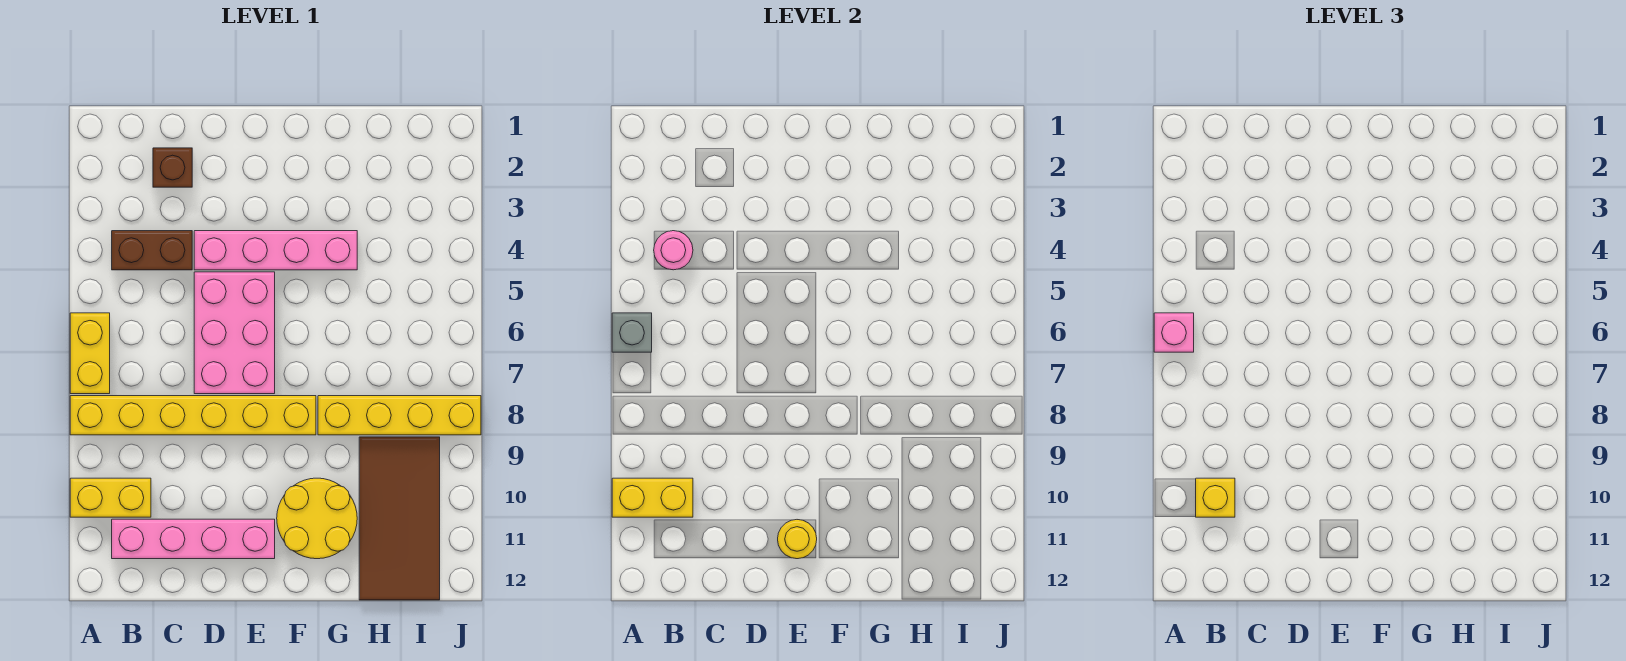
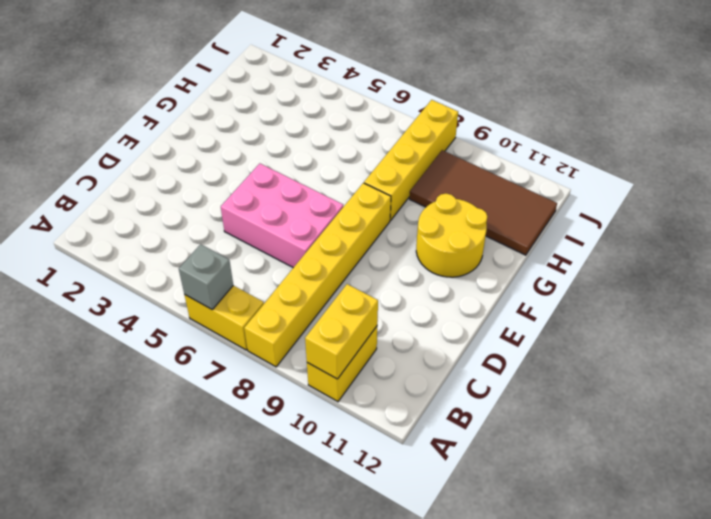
none -> brown brick B4:C4 level 1
none -> pink brick B11:E11 level 1
none -> brown brick C2 level 1

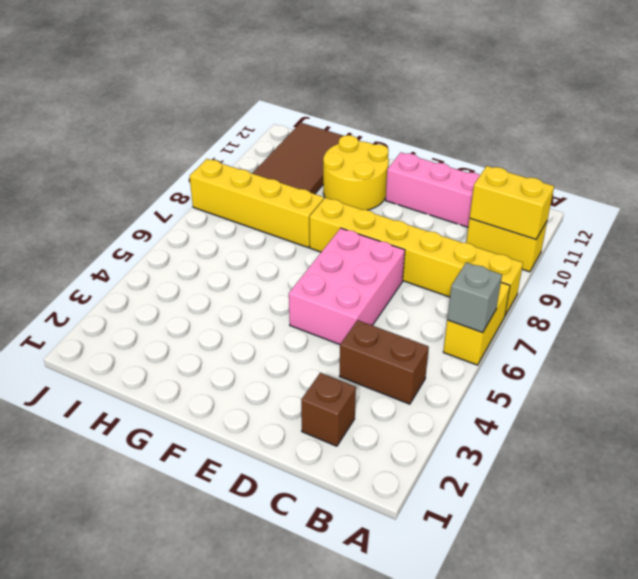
none -> pink brick D4:G4 level 1
none -> pink round brick B4 level 2
none -> yellow round brick E11 level 2

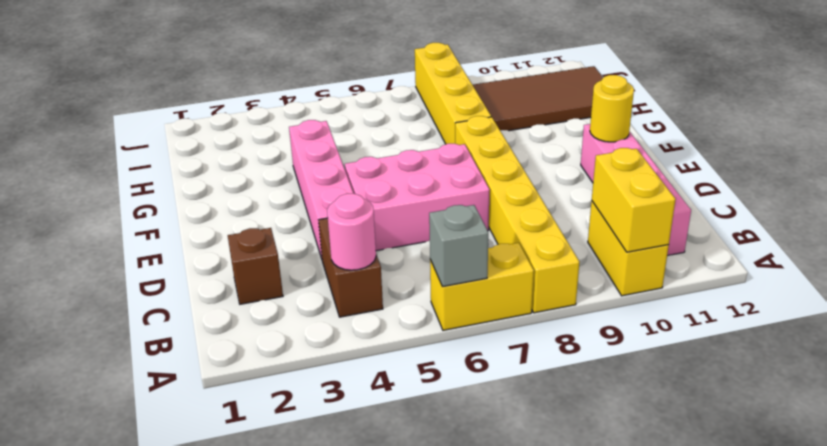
none -> yellow round brick F10:G11 level 1
none -> pink brick A6 level 3
none -> yellow brick B10 level 3

